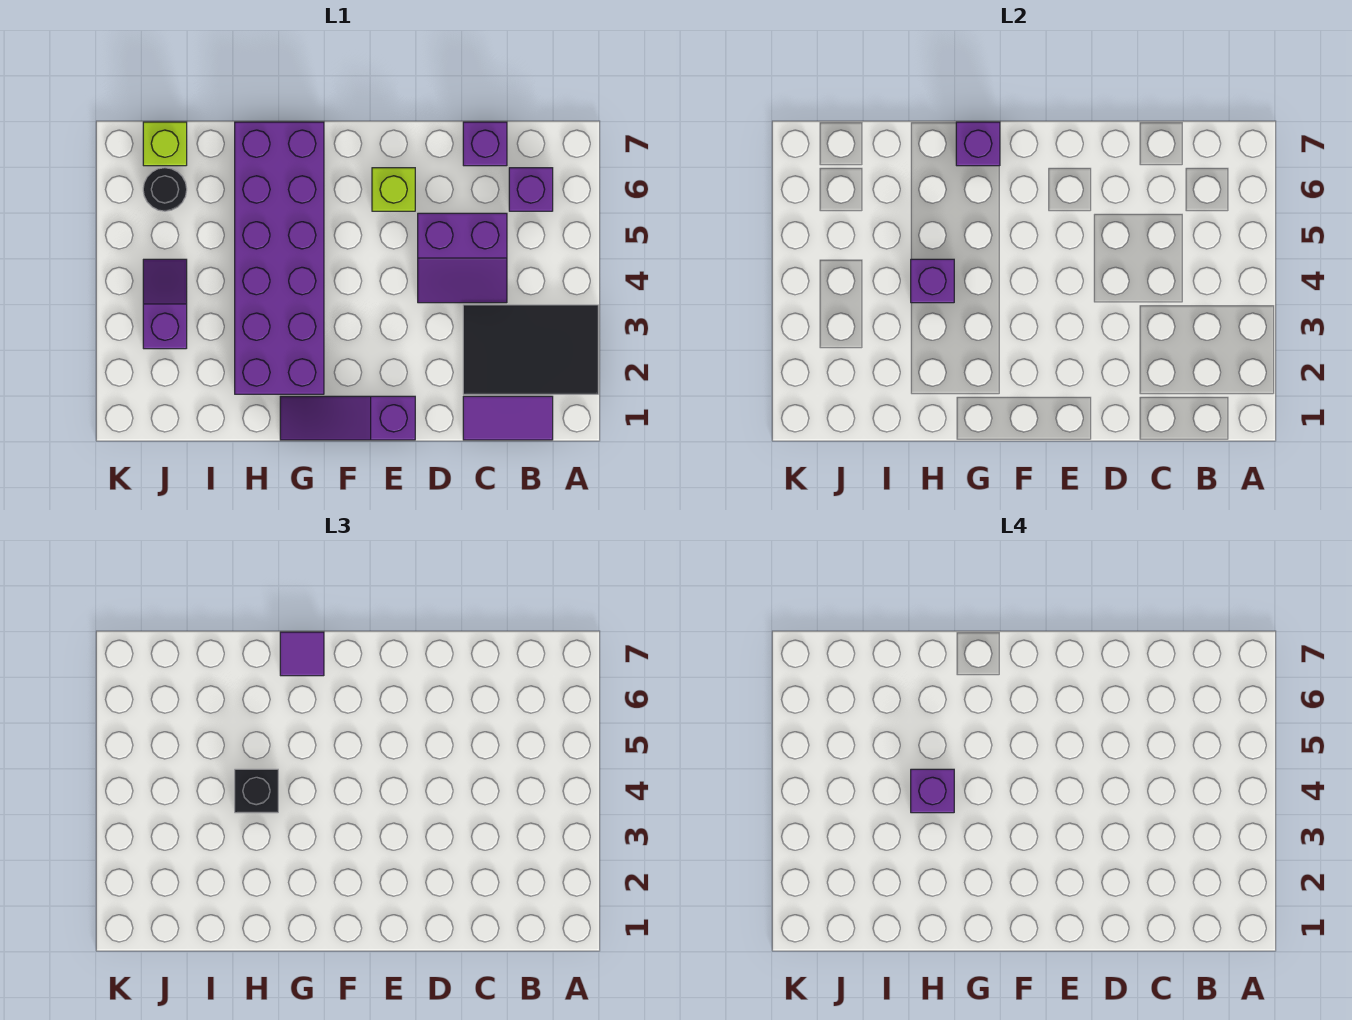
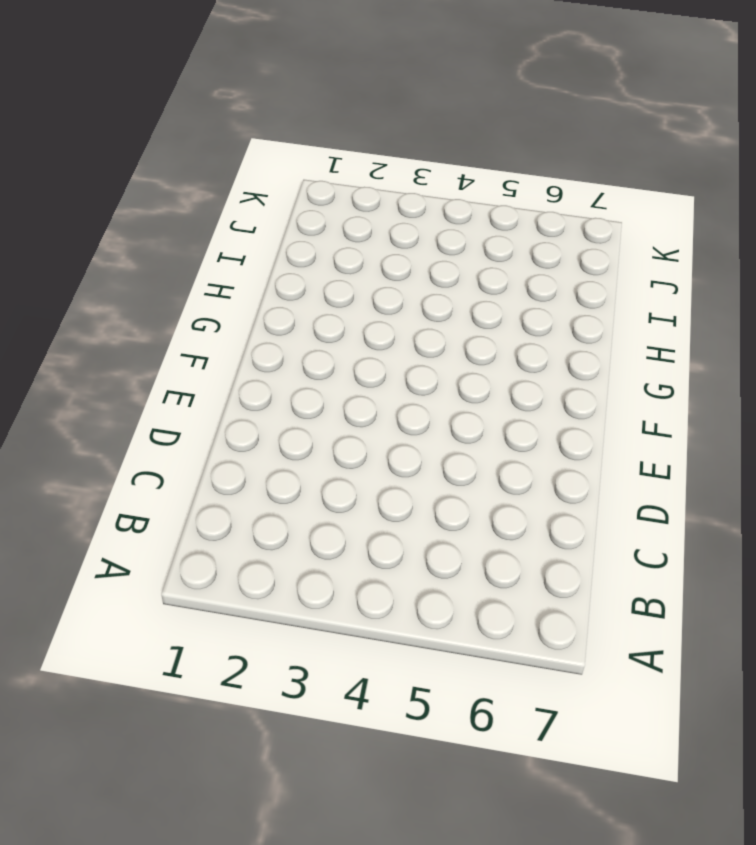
none -> black tile A2:C3 level 1
none -> purple tile B1:C1 level 1
none -> purple brick B6 level 1

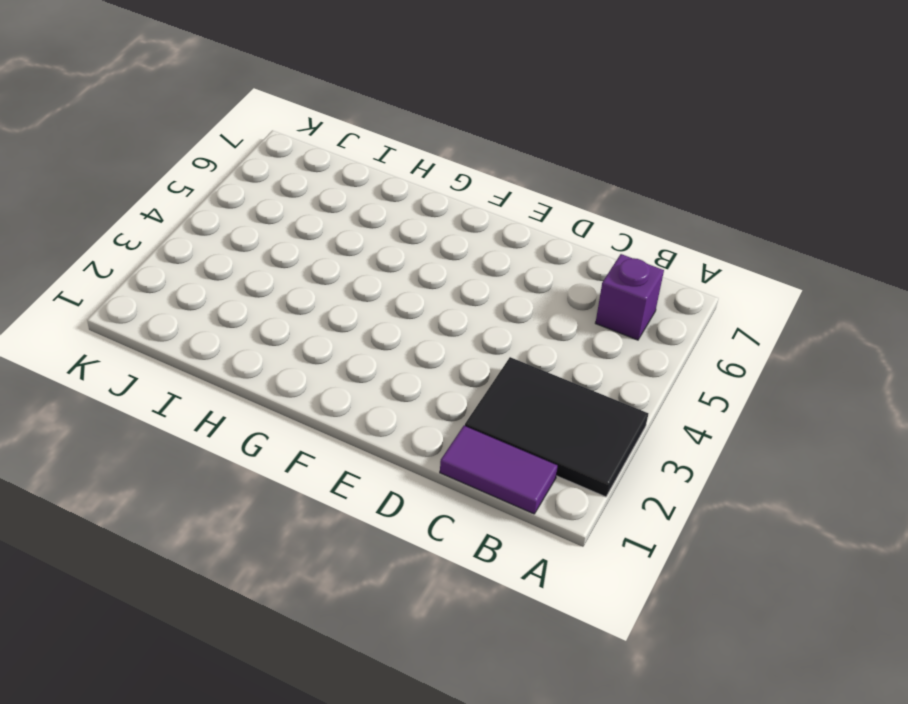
none -> purple slope C4:D5 level 1 top 5
none -> purple brick C7 level 1
none -> purple slope E1:G1 level 1 top E

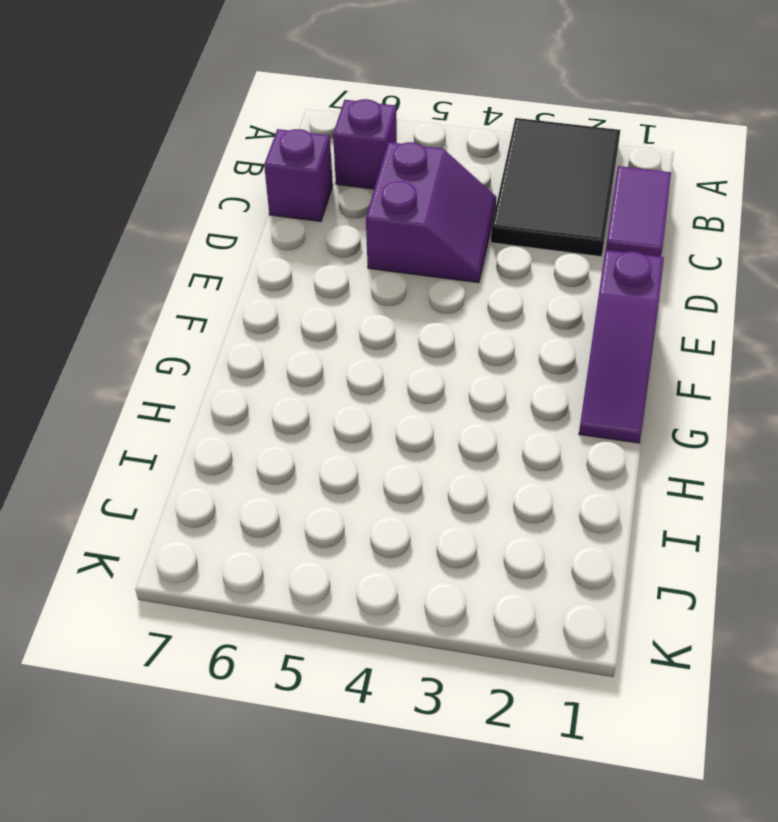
none -> lime brick E6 level 1
none -> purple brick G2:H7 level 1
none -> purple slope J3:J4 level 1 top 3

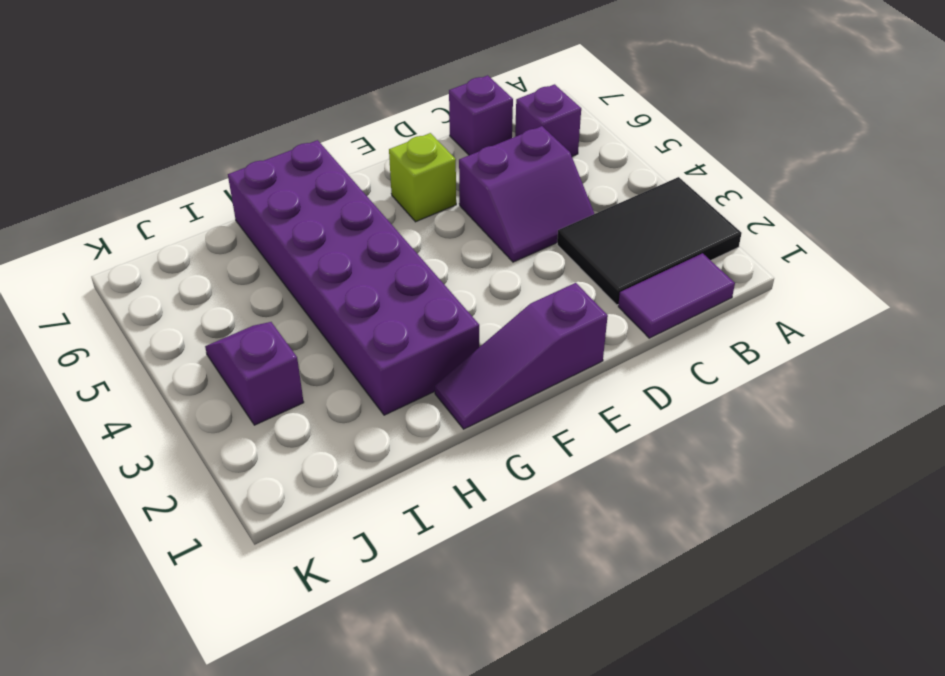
none -> black round brick J6 level 1
none -> lime brick J7 level 1
none -> purple brick G7 level 2

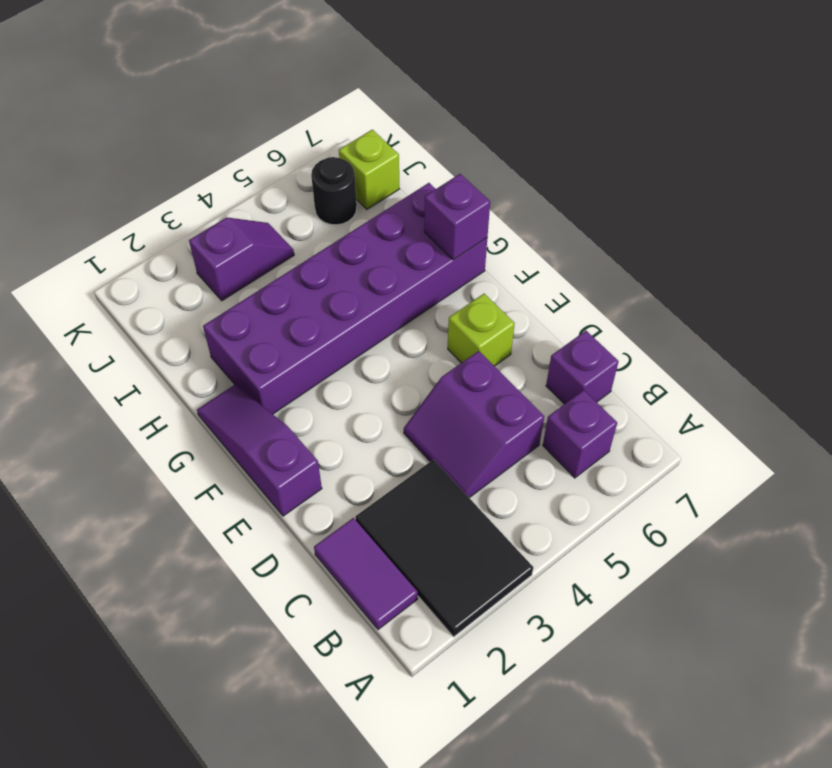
none -> purple brick H4 level 2
none -> purple tile G7 level 3
none -> black brick H4 level 3

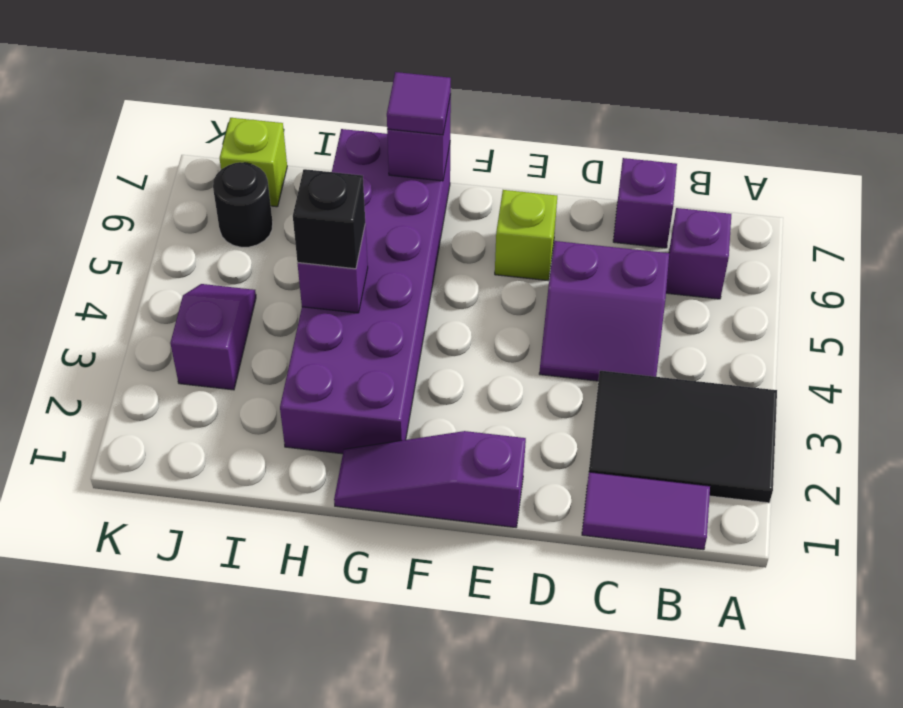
none -> purple brick H4 level 4

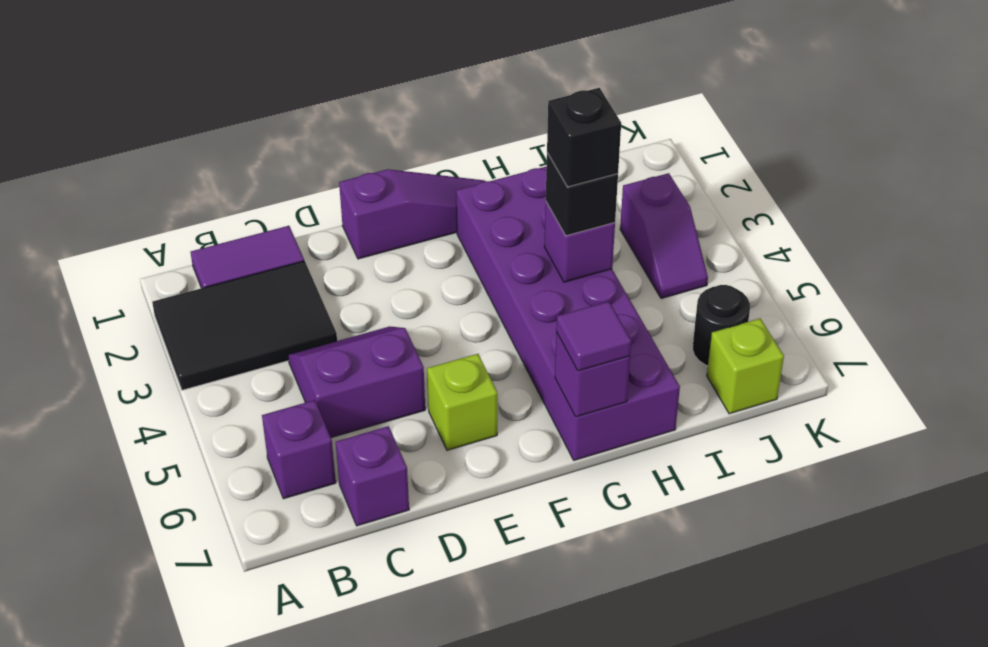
black brick H4 level 4 -> purple brick H4 level 4

